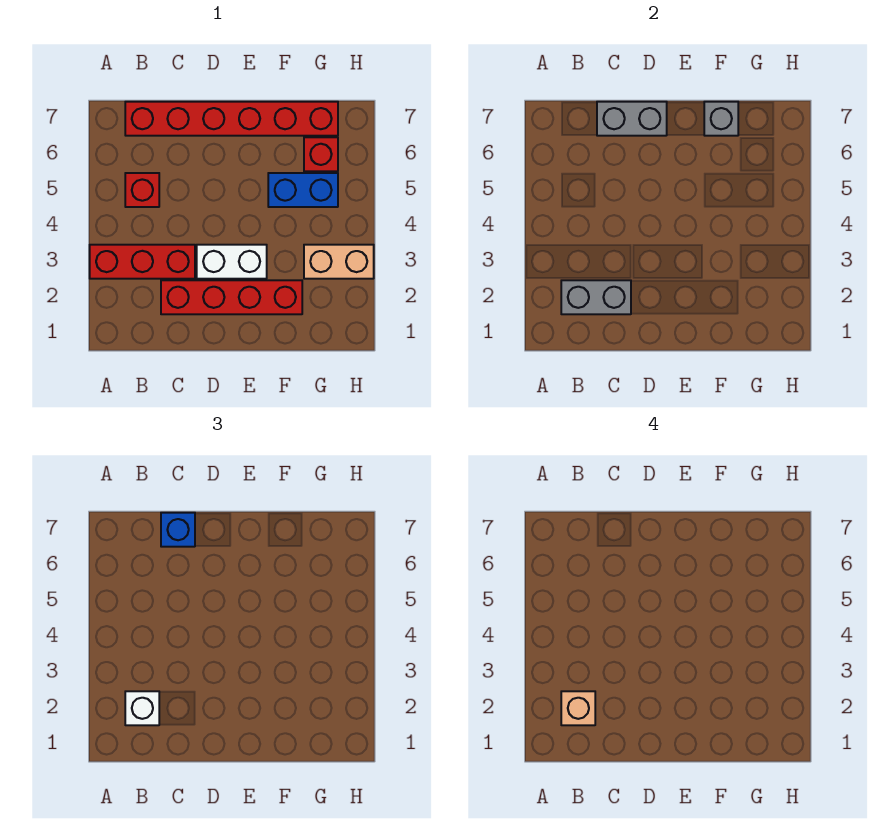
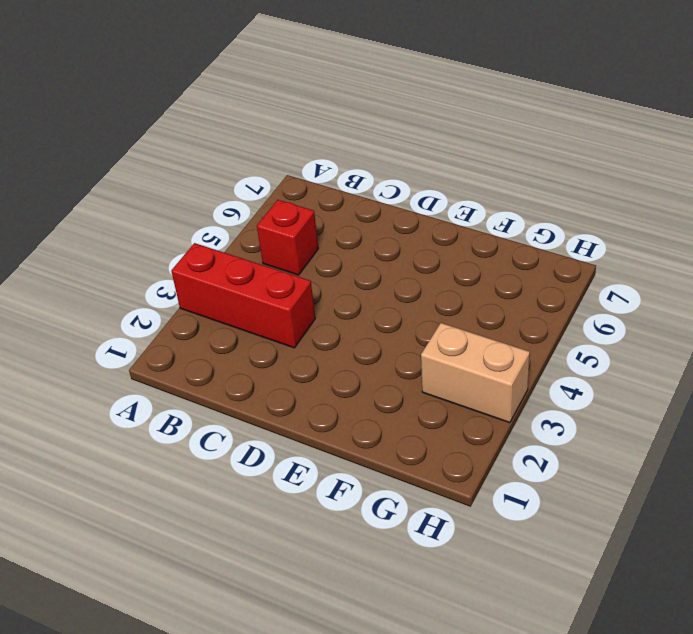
none -> red brick B7:G7 level 1
none -> red brick C2:F2 level 1
none -> white brick D3:E3 level 1

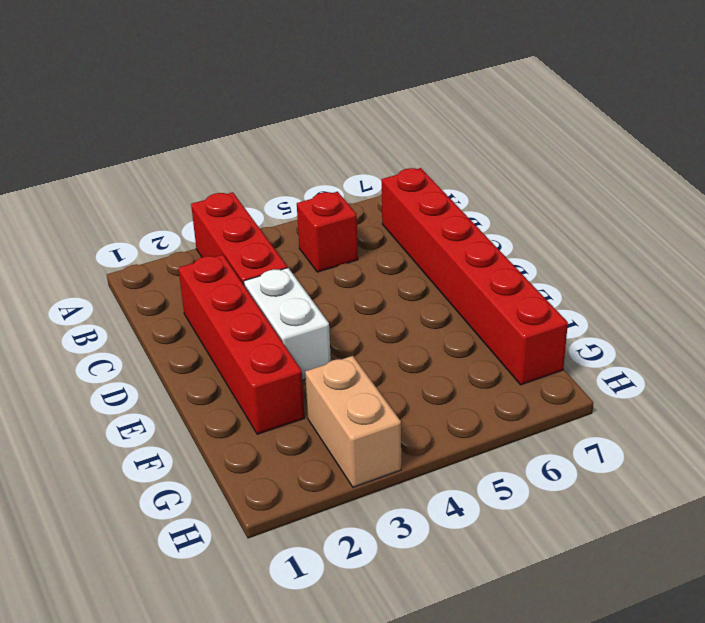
none -> blue brick F5:G5 level 1
none -> red brick G6 level 1
none -> grey brick B2:C2 level 2

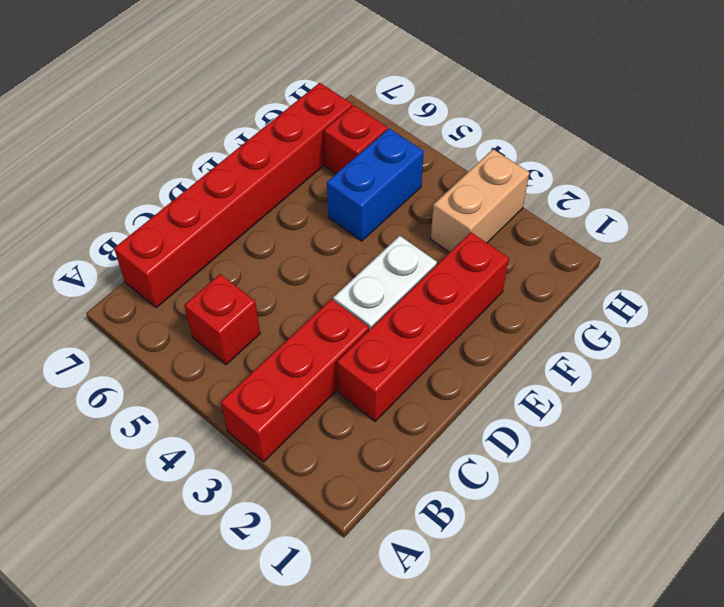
none -> grey brick B2:C2 level 2
none -> grey brick C7:D7 level 2
none -> grey brick F7 level 2

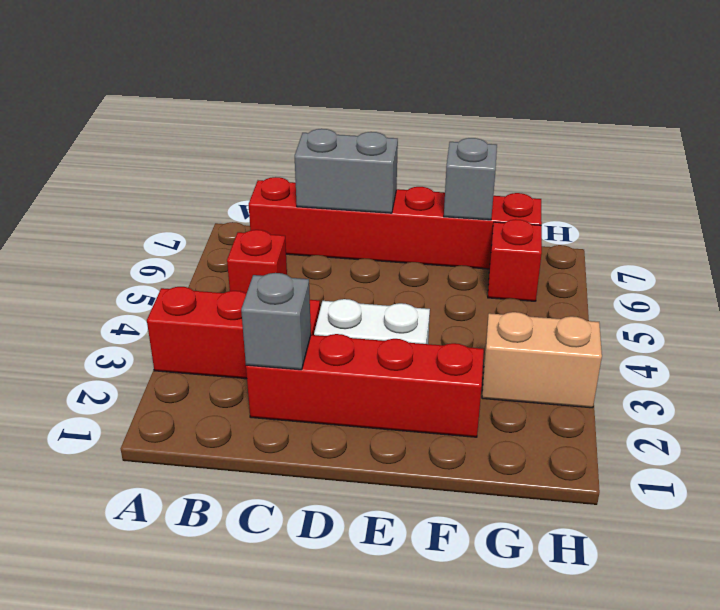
grey brick C2 level 2 -> grey brick B2:C2 level 2
none -> blue brick F5:G5 level 1
none -> white brick B2 level 3
none -> blue brick C7 level 3

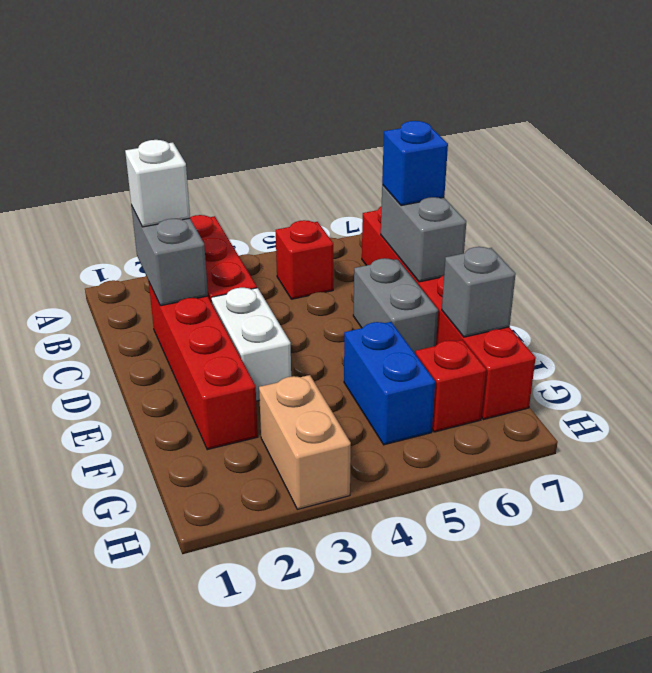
grey brick D6:E6 level 1 -> none
none -> tan brick B2 level 4

